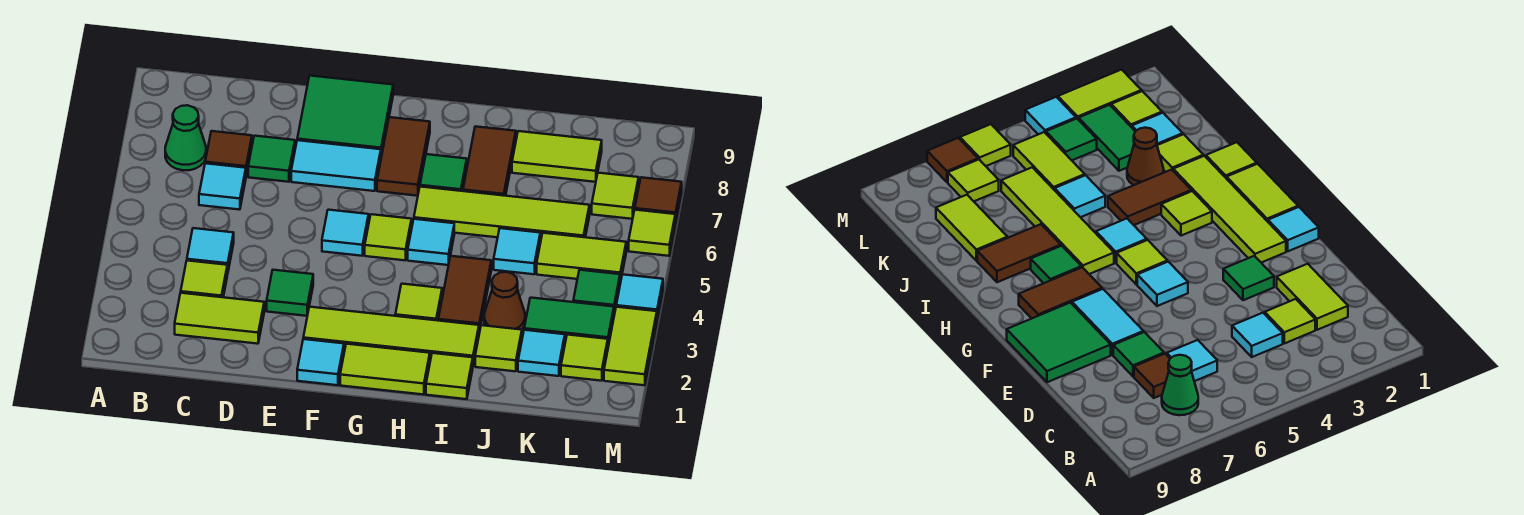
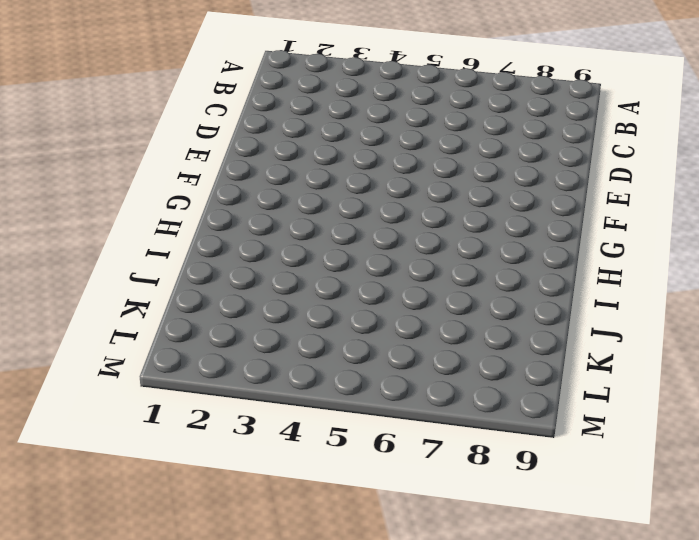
none -> green cone B7 level 1
none -> lime tile C2:D2 level 1
none -> lime tile C3 level 1
none -> cyan tile C4 level 1

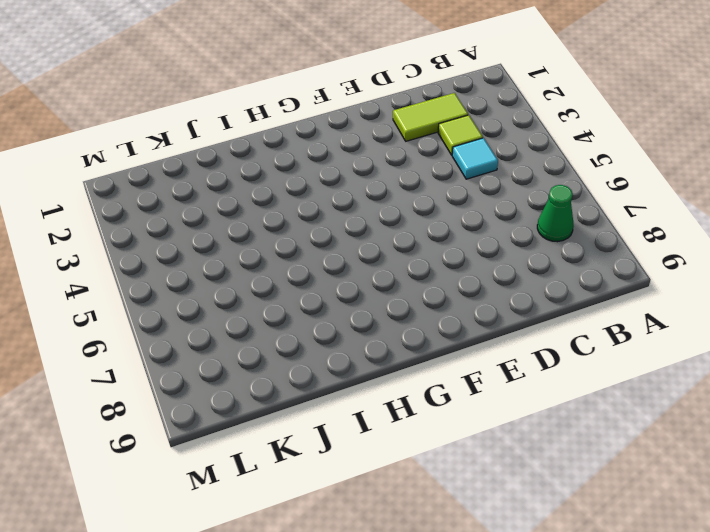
none -> cyan tile C6 level 1
none -> brown tile C7 level 1
none -> green tile D7 level 1
none -> green tile E3 level 1

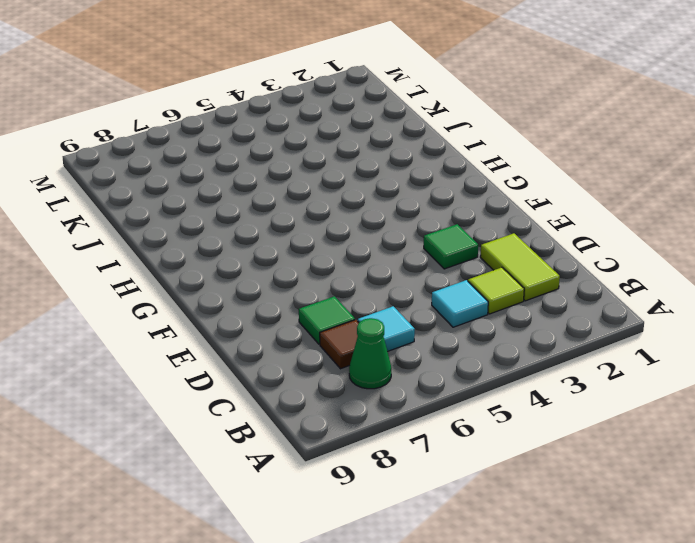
none -> cyan tile E7:F7 level 1
none -> green tile E8:F9 level 1
none -> cyan tile F1 level 1
none -> lime tile F2:I2 level 1

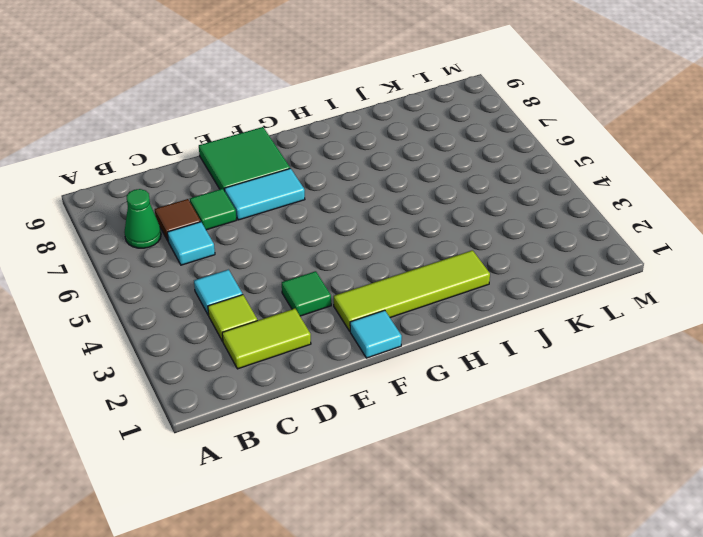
none -> cyan tile F5 level 1
none -> lime tile G1:H1 level 1
none -> lime tile G5 level 1
none -> brown tile G7:G8 level 1

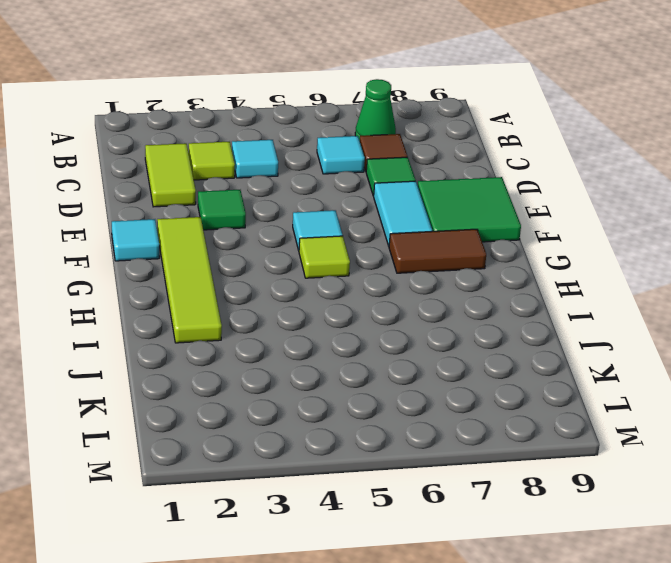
none -> lime tile G1:H1 level 1
none -> lime tile H3 level 1
none -> cyan tile H5 level 1
none -> lime tile H6:K6 level 1

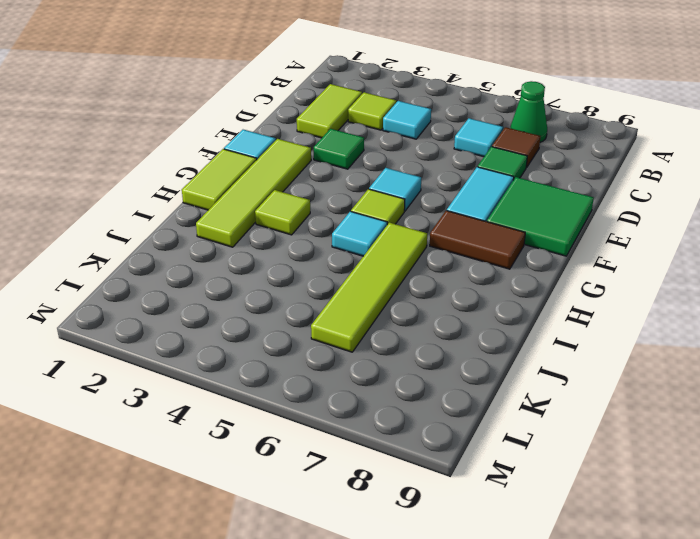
none -> green tile H7 level 1
none -> lime tile I1 level 1
none -> brown tile I3:I4 level 1
none -> brown tile I7:I8 level 1

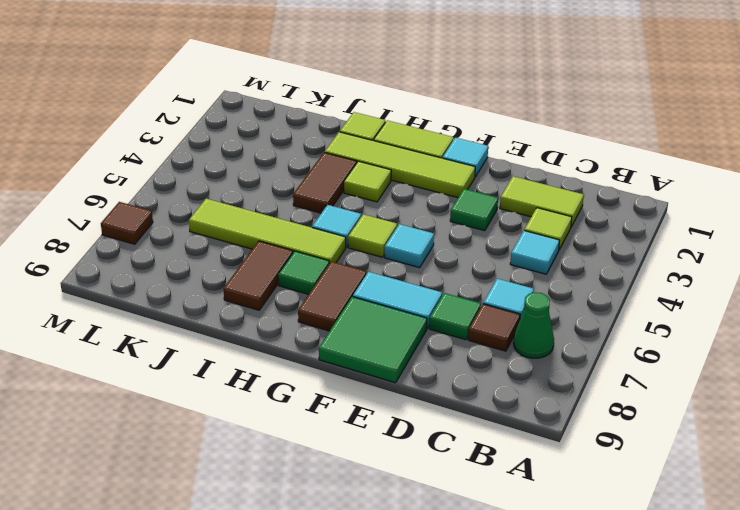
none -> lime tile J2 level 1
none -> brown cone J3 level 1
none -> cyan tile J5 level 1
none -> lime tile J8:K8 level 1

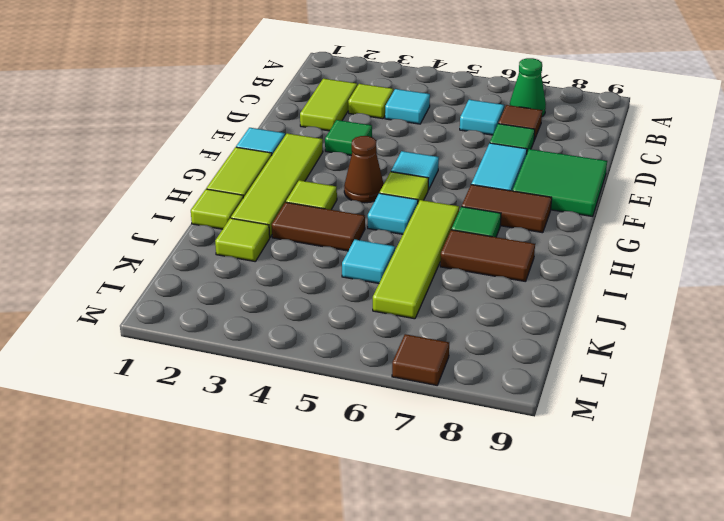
brown cone G4 level 1 -> brown cone J3 level 1
none -> lime tile J8:K8 level 1
none -> cyan tile K2 level 1
none -> green tile K3:L3 level 1
none -> lime tile K5:L5 level 1

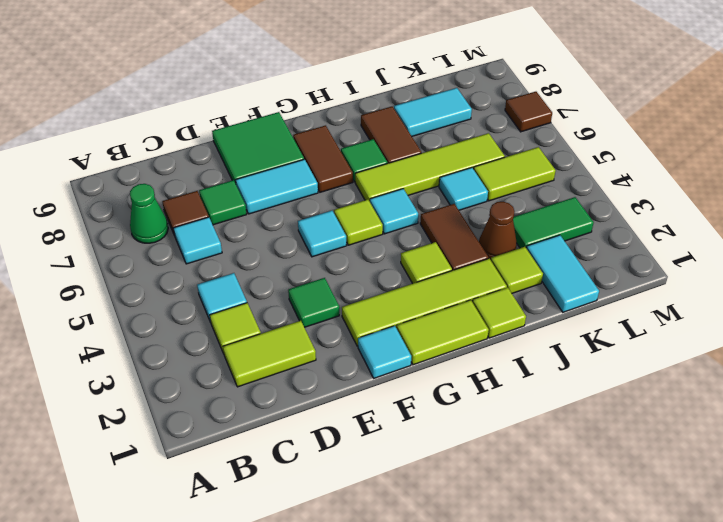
cyan tile J8:K8 level 1 -> lime tile J8:K8 level 1
cyan tile K1:K2 level 1 -> cyan tile K2 level 1
none -> lime tile L2 level 1
none -> green tile L4 level 1
none -> lime tile L7 level 1
none -> lime tile M2:M3 level 1

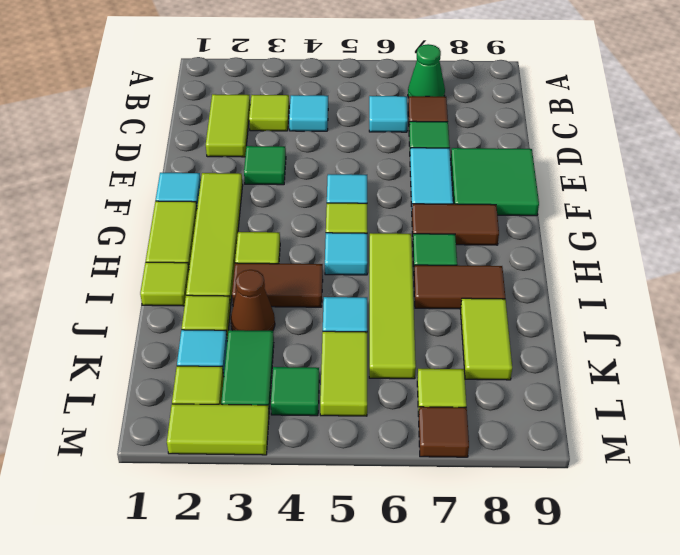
none -> cyan tile M4 level 1
none -> lime tile M6 level 1

